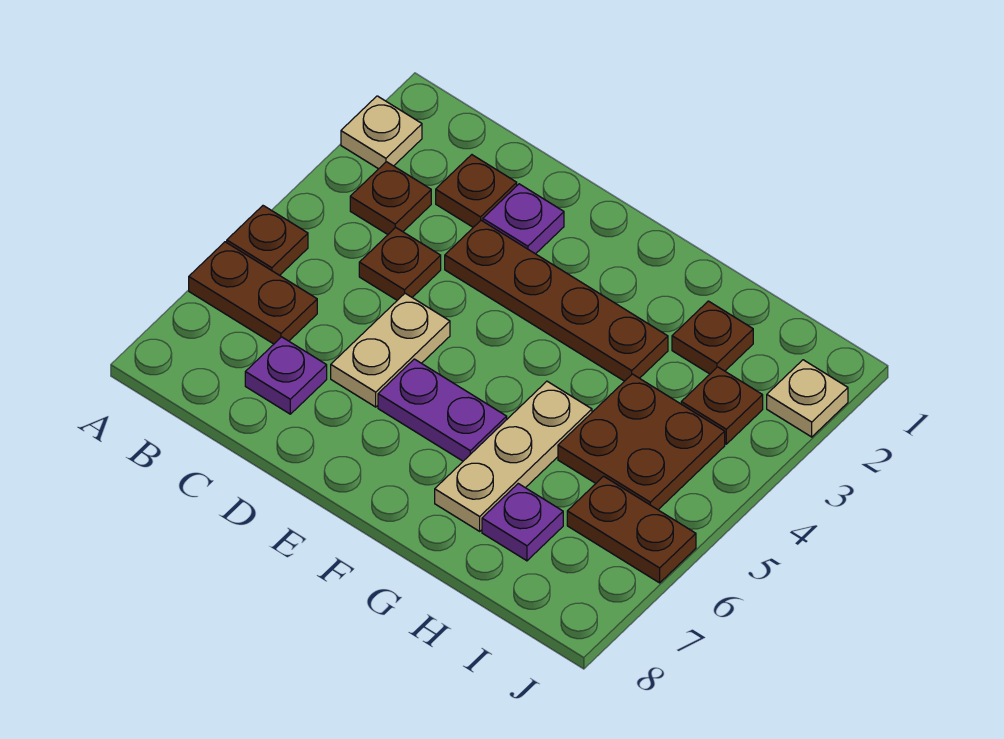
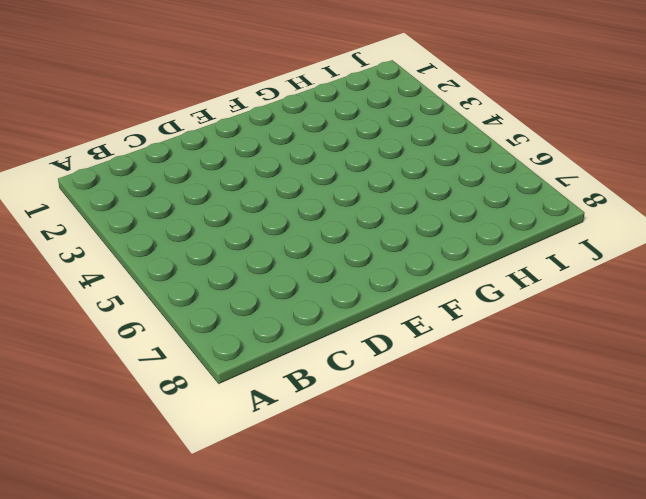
none -> tan plate A2 level 1
none -> brown plate A5 level 1
none -> brown plate A6:B6 level 1

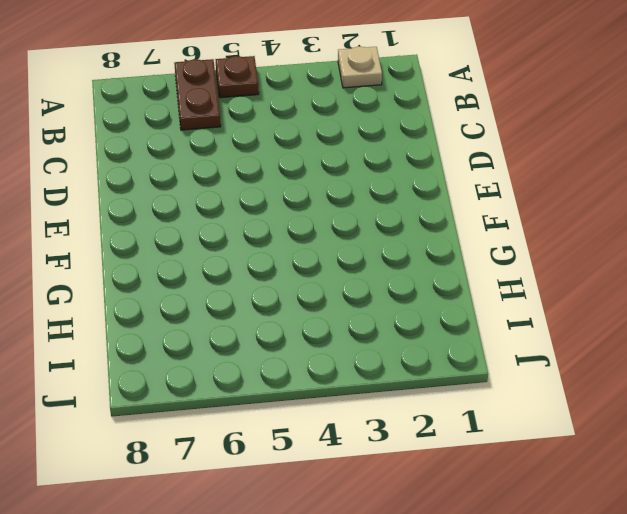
none -> brown plate B3 level 1
none -> brown plate C2 level 1
none -> brown plate C4 level 1

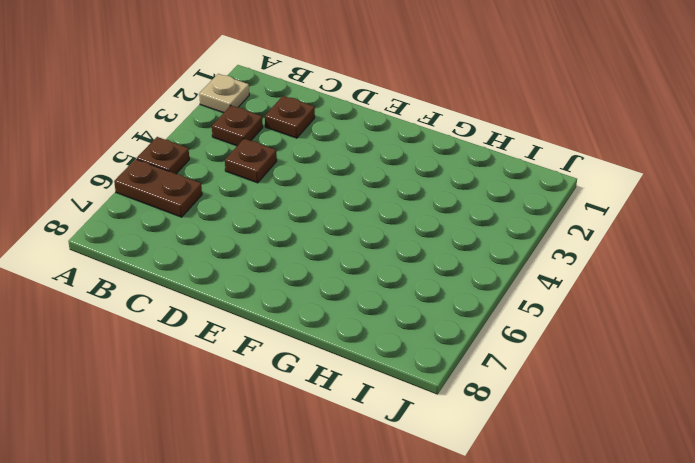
none -> purple plate C7 level 1
none -> purple plate D2 level 1
none -> brown plate D3:G3 level 1

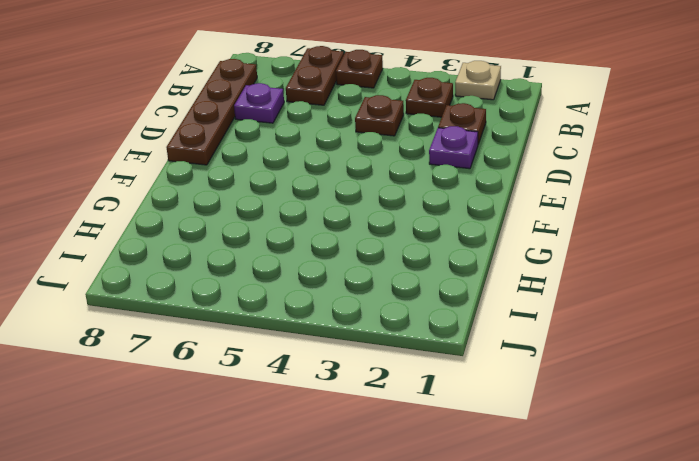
brown plate B8:E8 level 1 -> brown plate D3:G3 level 1
none -> tan plate D5:D6 level 1
none -> purple plate E6:F6 level 1
none -> tan plate G5:G7 level 1

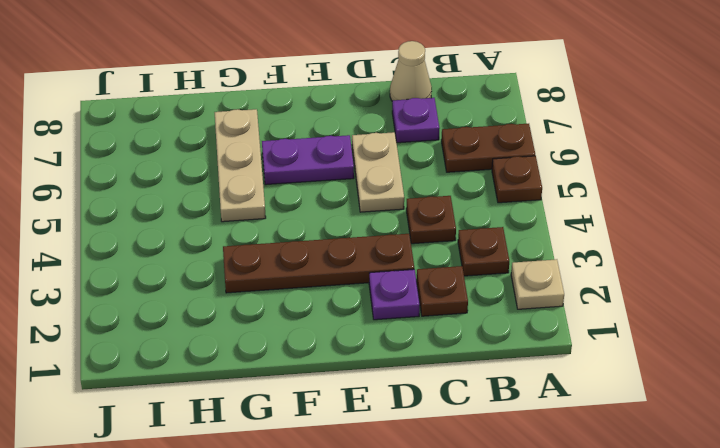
tan cone C8 level 1 -> none
none -> brown plate H2 level 1
none -> brown plate H4:I5 level 1
none -> purple plate H7 level 1

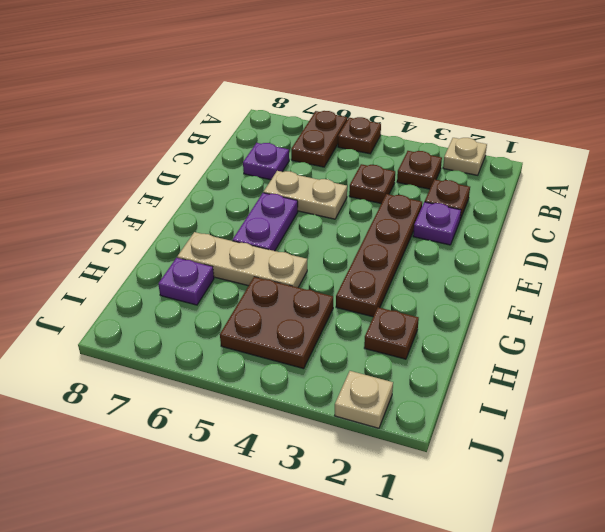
none -> brown plate I3 level 1
none -> brown plate I6:J6 level 1

